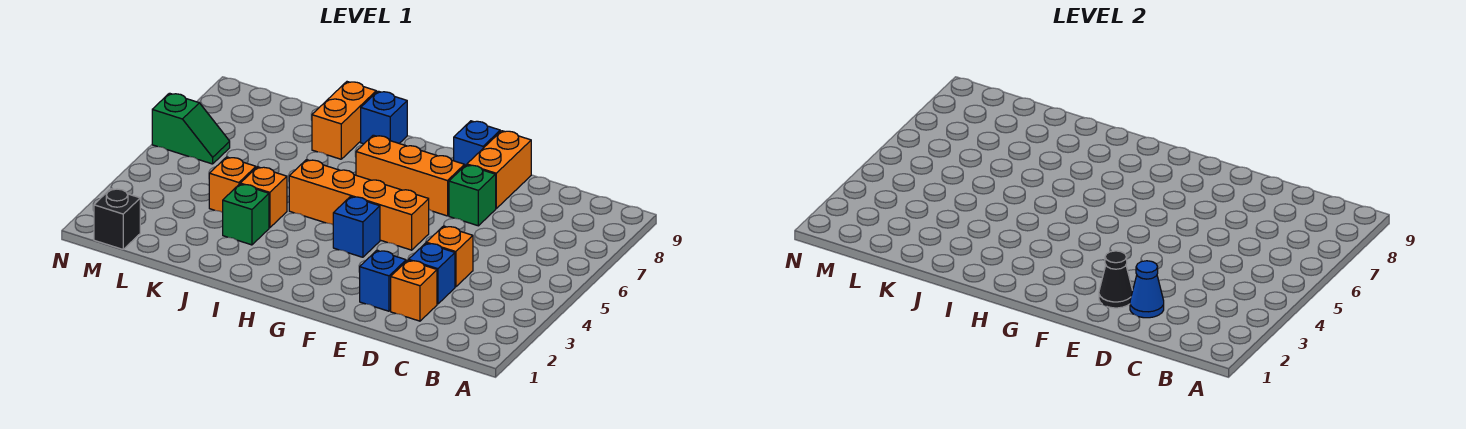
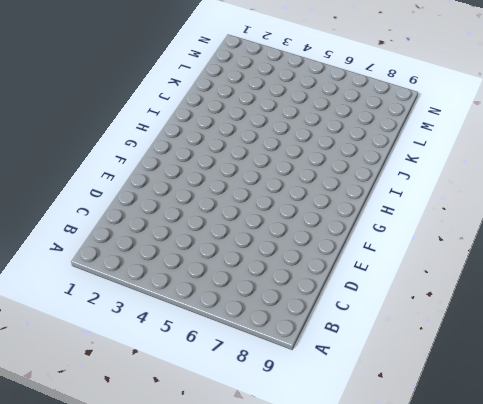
none -> orange brick D2 level 1
none -> blue brick D3 level 1
none -> orange brick D4 level 1

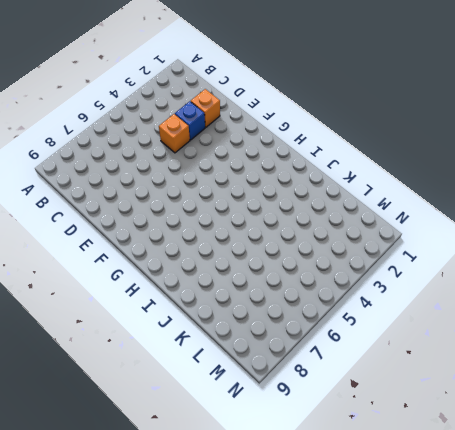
none -> blue brick E2 level 1
none -> green brick E7 level 1
none -> orange brick E8:E9 level 1

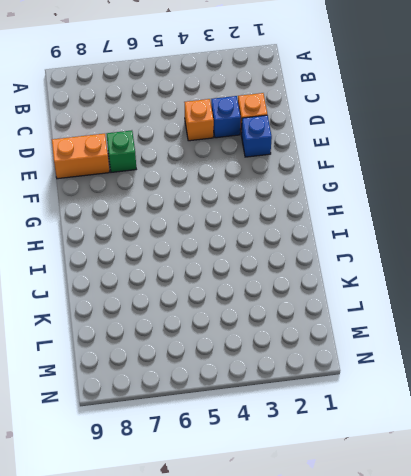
none -> orange brick F5:I5 level 1
none -> orange brick F7:H7 level 1
none -> blue brick F9 level 1

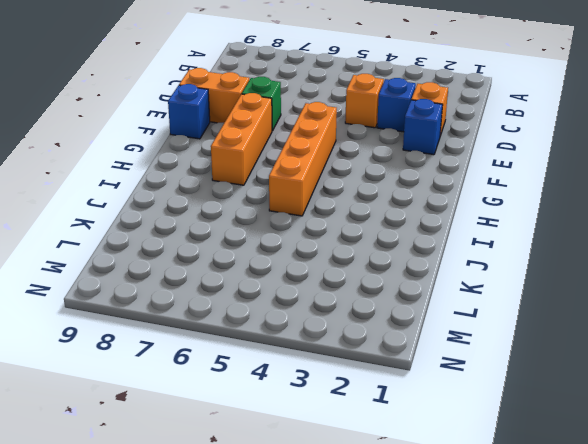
none -> blue brick G4 level 1
none -> blue brick I9 level 1
none -> green brick J3 level 1

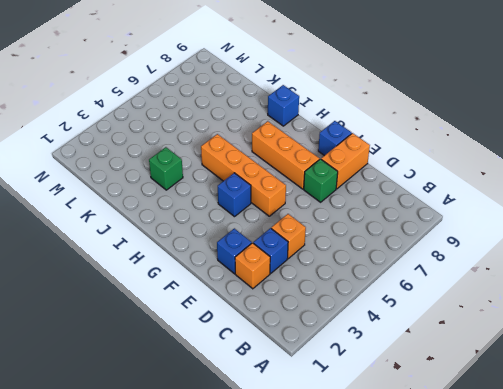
none -> orange brick J4 level 1
none -> orange brick J8:J9 level 1
none -> orange brick K4 level 1

